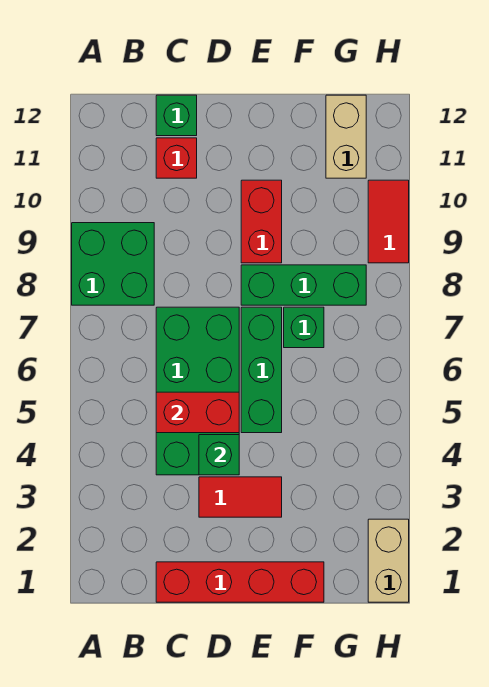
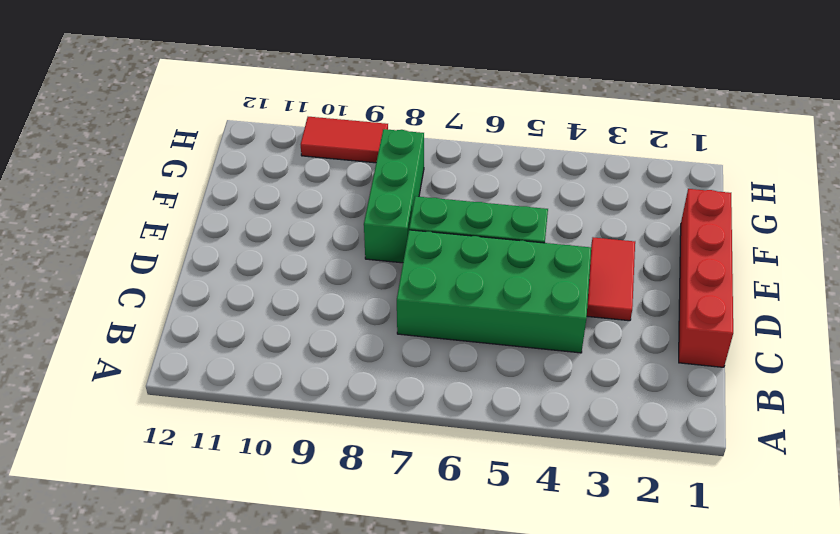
none -> green brick A8:B9 level 1
none -> red brick C11 level 1
none -> green brick C12 level 1

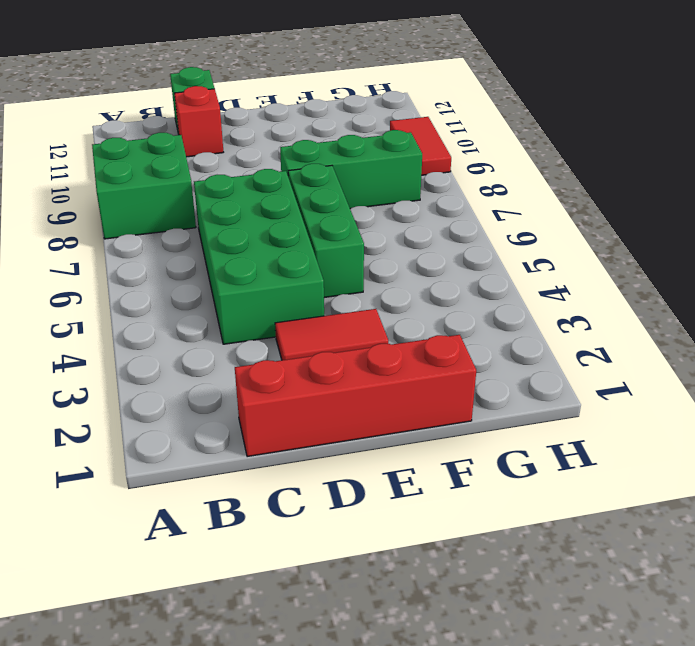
none -> red brick E9:E10 level 1
none -> green brick F7 level 1
none -> tan brick G11:G12 level 1

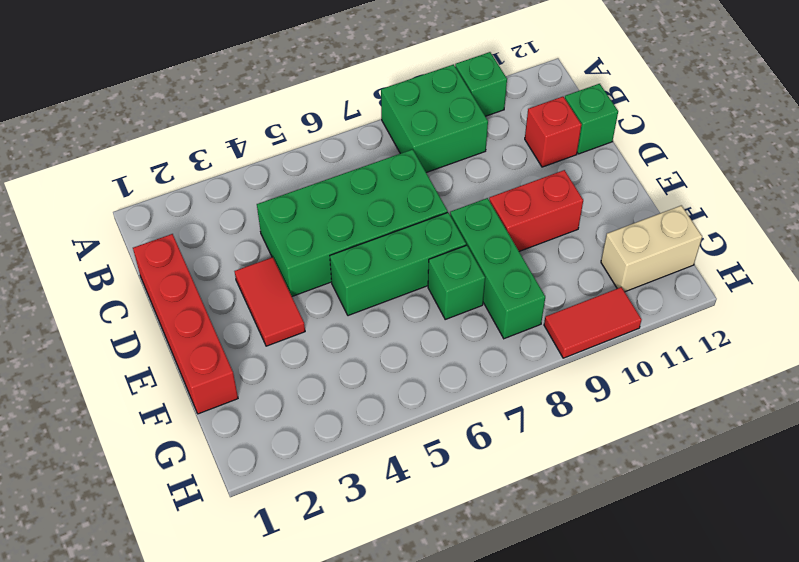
green brick A10 level 1 -> green brick D4 level 2
none -> tan brick H1:H2 level 1
none -> red brick C5:D5 level 2

